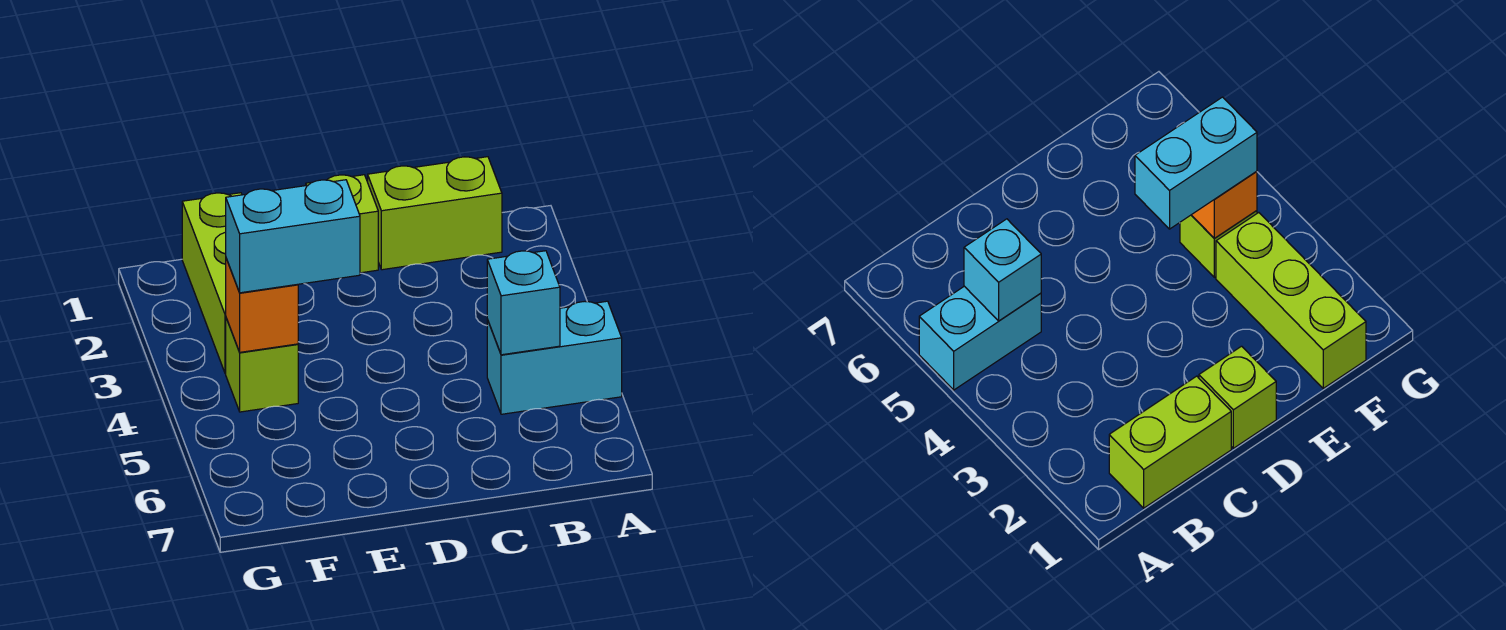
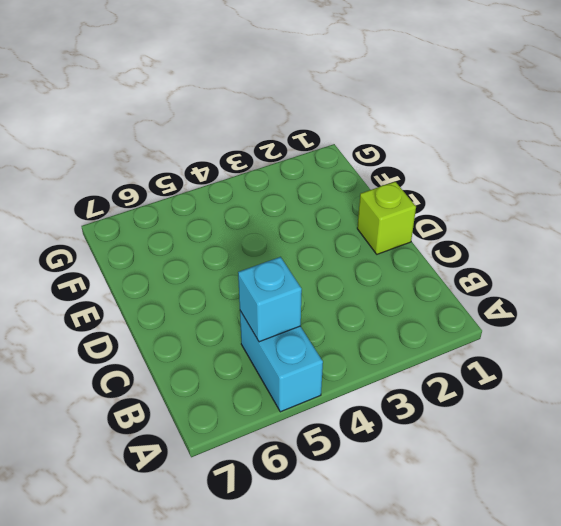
none -> lime brick B1:C1 level 1
none -> lime brick F1:F3 level 1

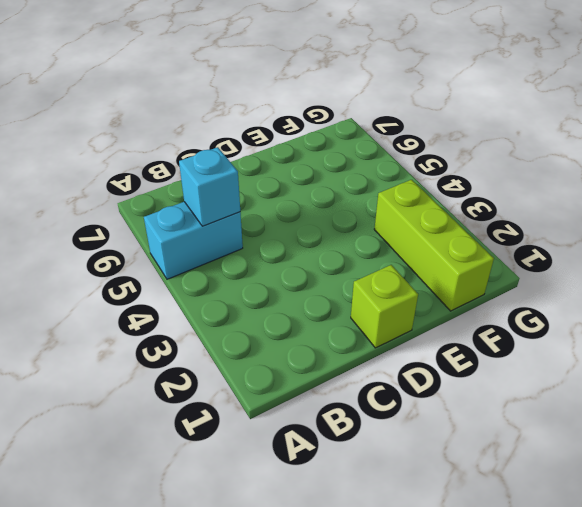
none -> lime brick B1:C1 level 1
none -> lime brick F4 level 1

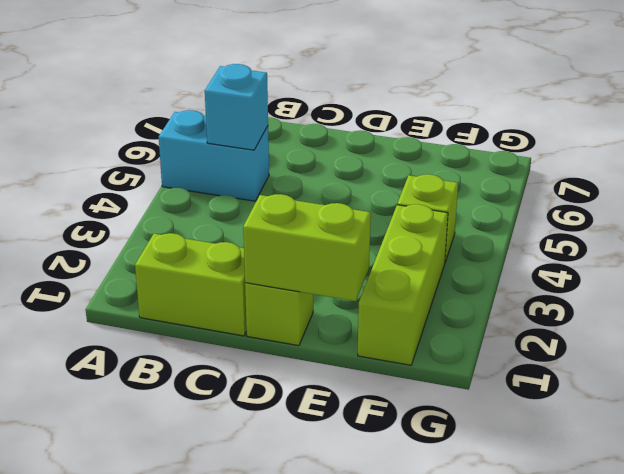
lime brick D1:E1 level 2 -> none
none -> orange brick F4 level 2
none -> cyan brick E4:F4 level 3

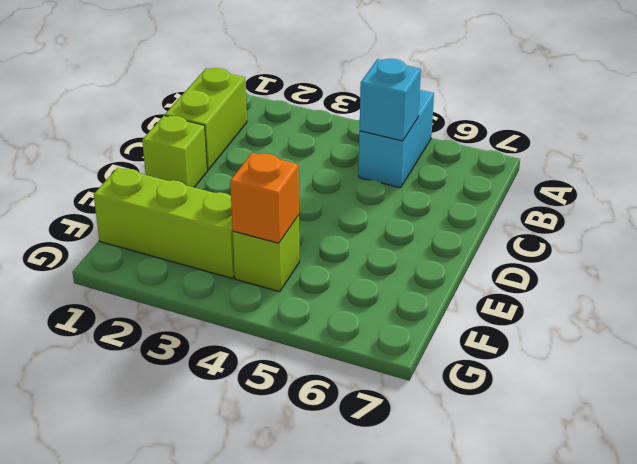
none -> cyan brick E4:F4 level 3

